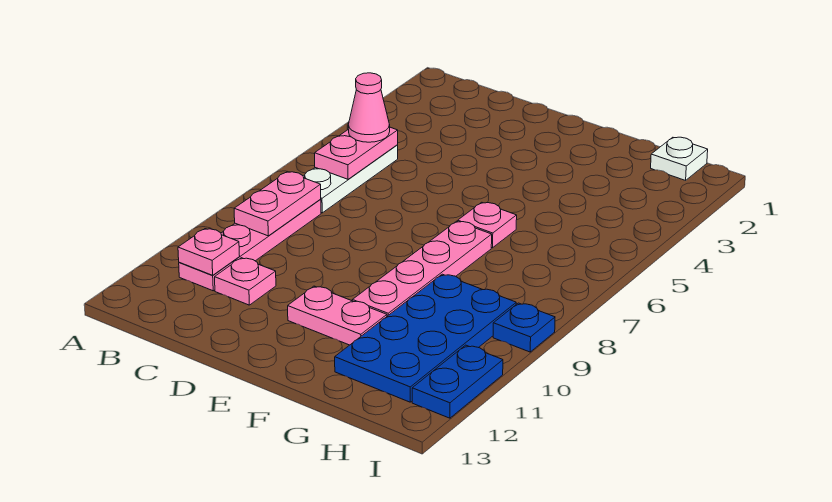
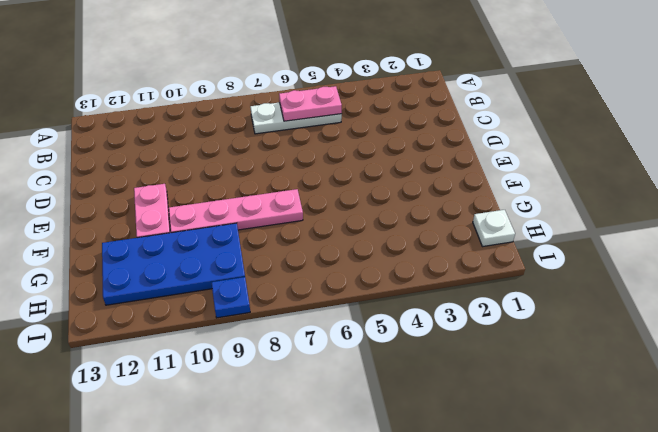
none -> pink plate B8:B11 level 1
none -> pink plate C11 level 1
none -> pink plate F6 level 1

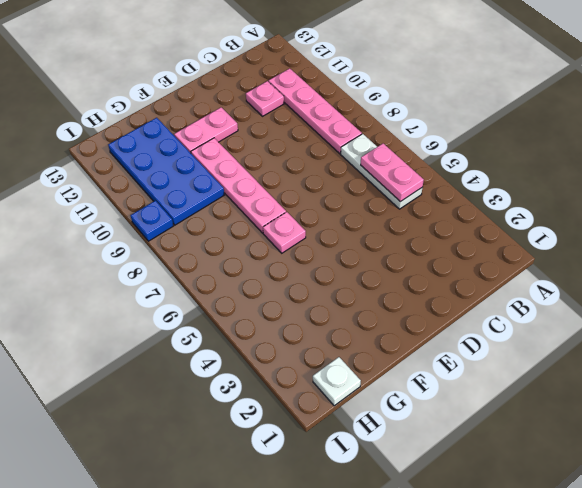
none -> blue plate I11:I12 level 1
none -> pink plate B8:B9 level 2
none -> pink plate B11 level 2

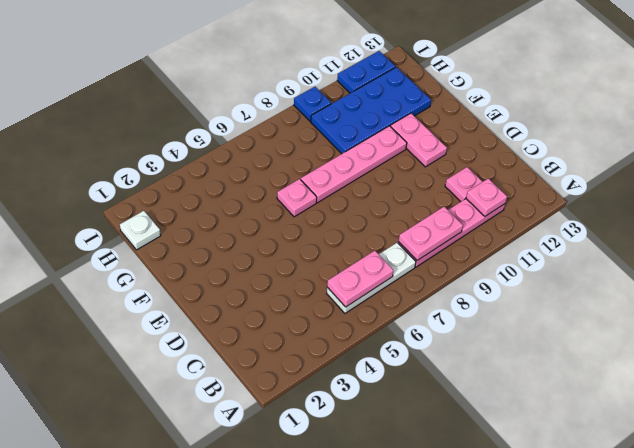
none -> pink cone B5 level 3

